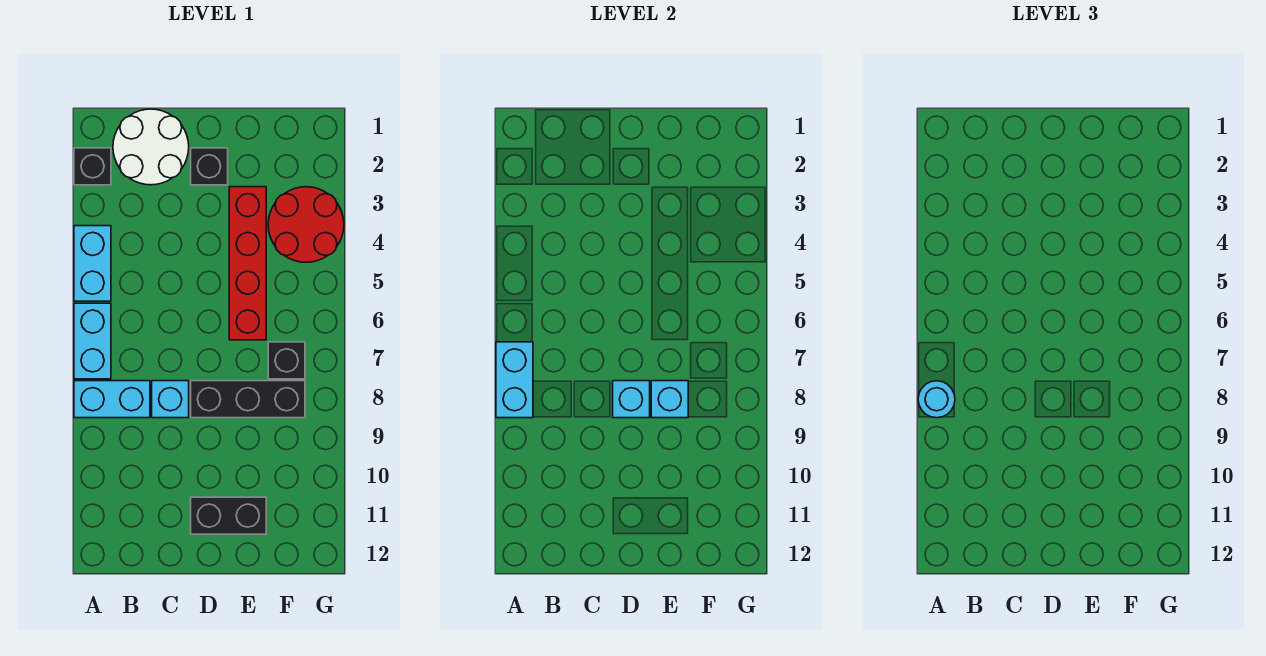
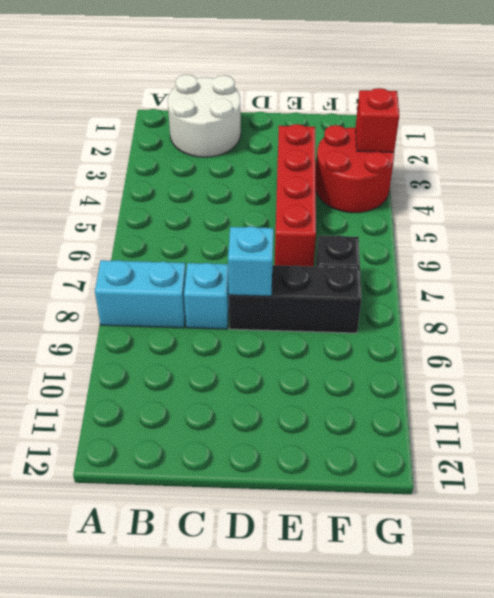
red brick G3 level 2 -> none
none -> black brick A2 level 1
none -> cyan brick A4:A5 level 1
none -> cyan brick A6:A7 level 1

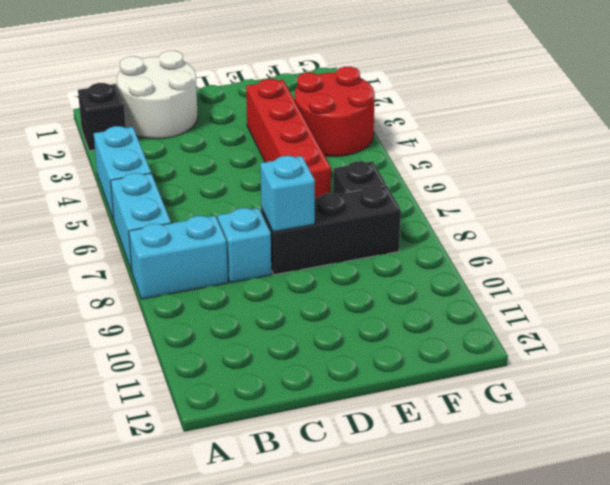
none -> black brick D2 level 1
none -> black brick D11:E11 level 1
none -> cyan brick A7:A8 level 2

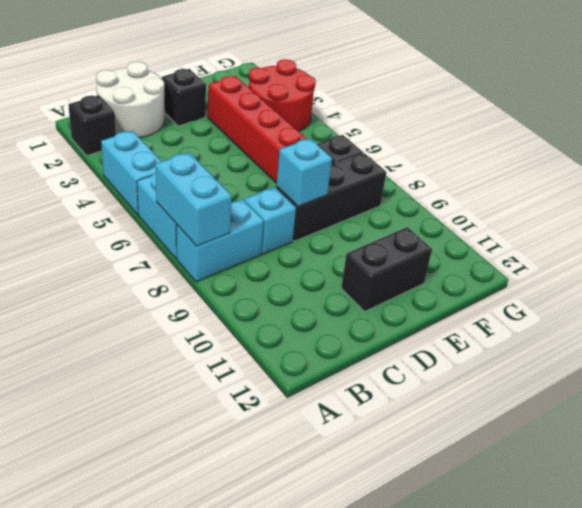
none -> cyan brick E8 level 2
none -> cyan round brick A8 level 3

